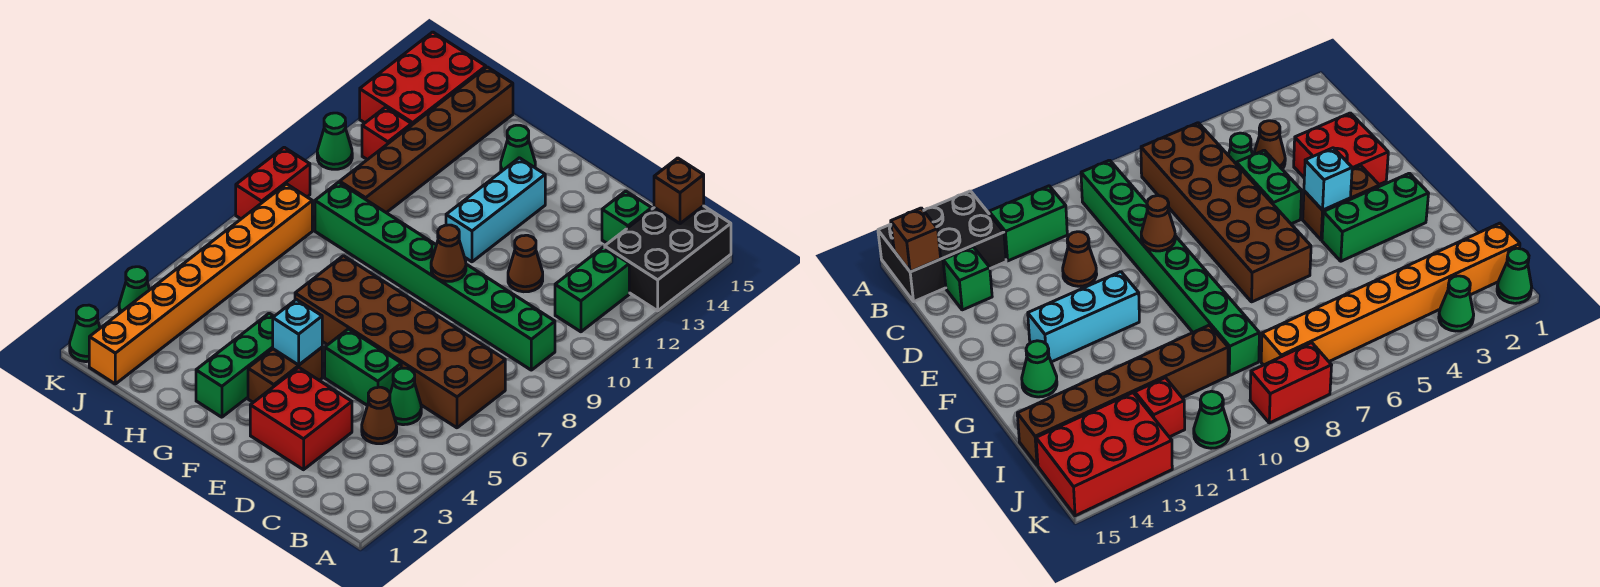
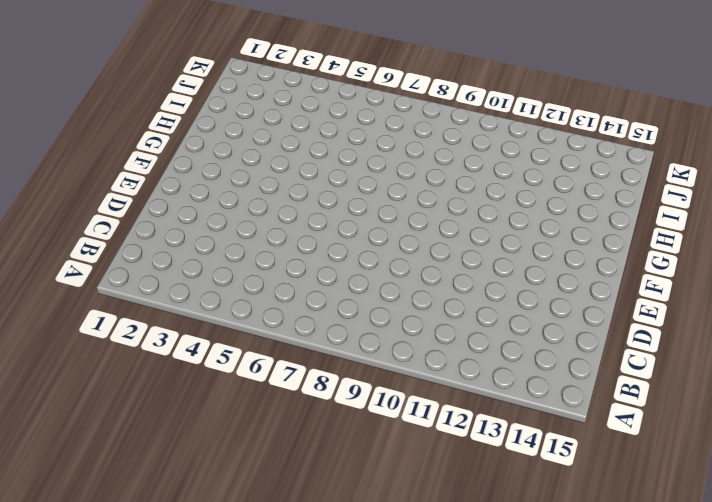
none -> black brick A13:B15 level 1
none -> brown brick B6:G7 level 1
none -> green brick B9:I9 level 1

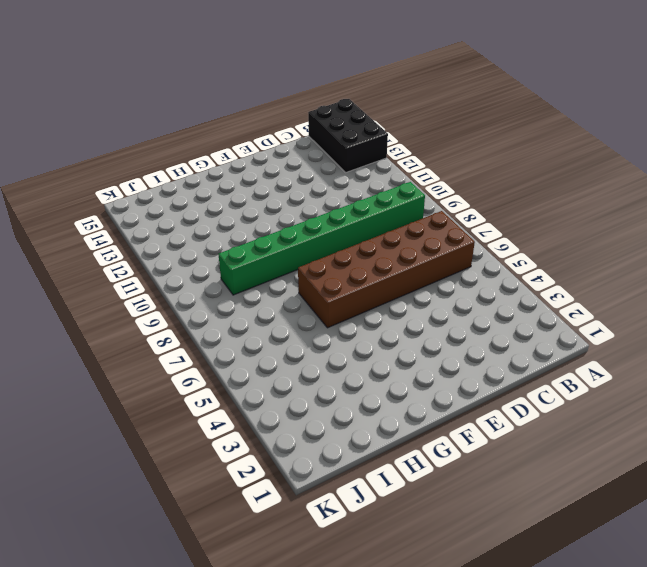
none -> green brick B11:B12 level 1
none -> brown cone C4 level 1
none -> green cone C5 level 1

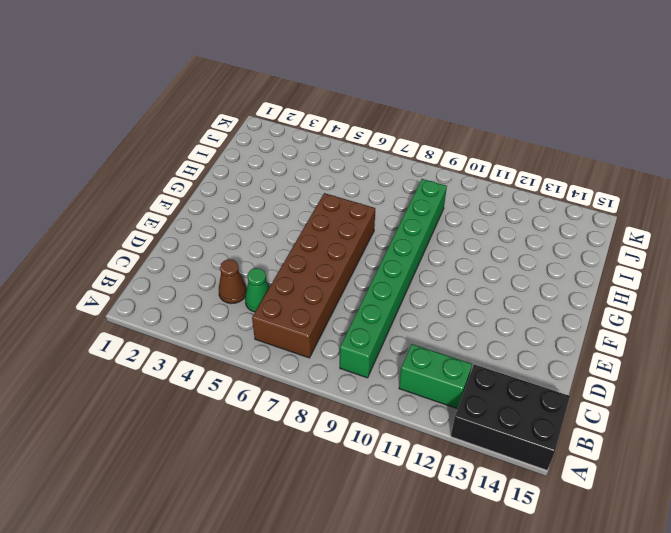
none -> green brick C14 level 1
none -> red brick D2:E3 level 1
none -> green brick D5:E5 level 1

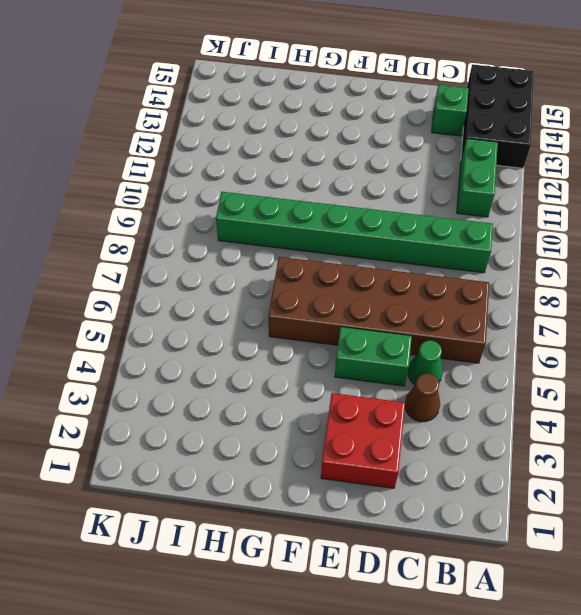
none -> brown cone D11 level 1
none -> brown brick F3:F4 level 1
none -> cyan brick F11:F13 level 1

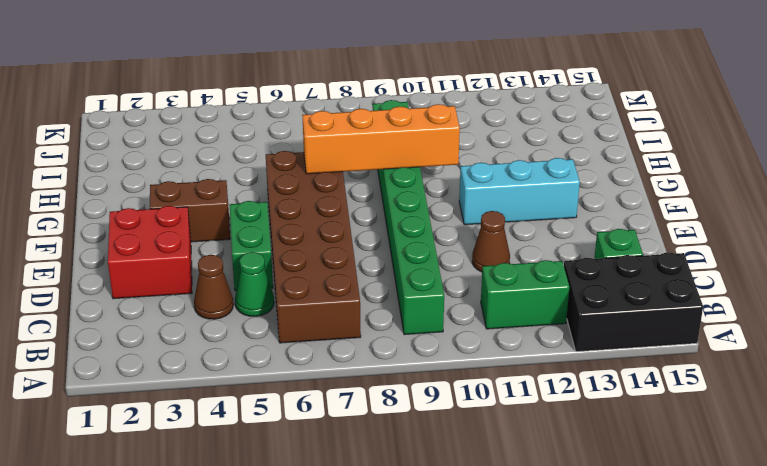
orange brick G7:G10 level 2 -> none
none -> green brick G2:G4 level 1
none -> green cone G14 level 1
none -> brown brick I10:I15 level 1

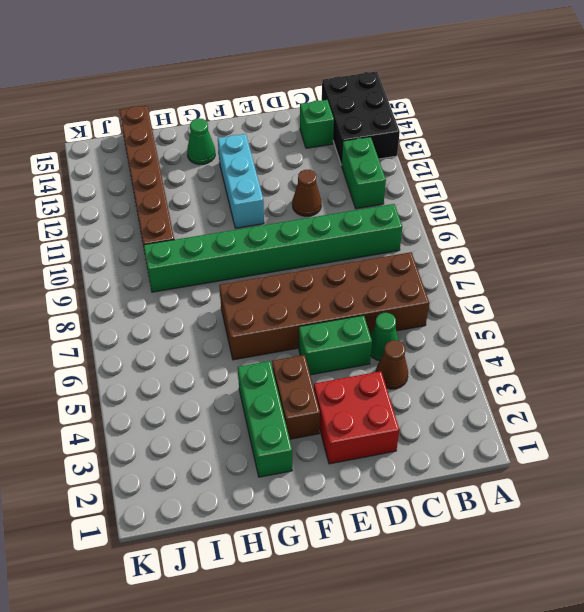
none -> orange brick J1:J8 level 1
none -> red brick J12 level 1
none -> red brick J13:K15 level 1

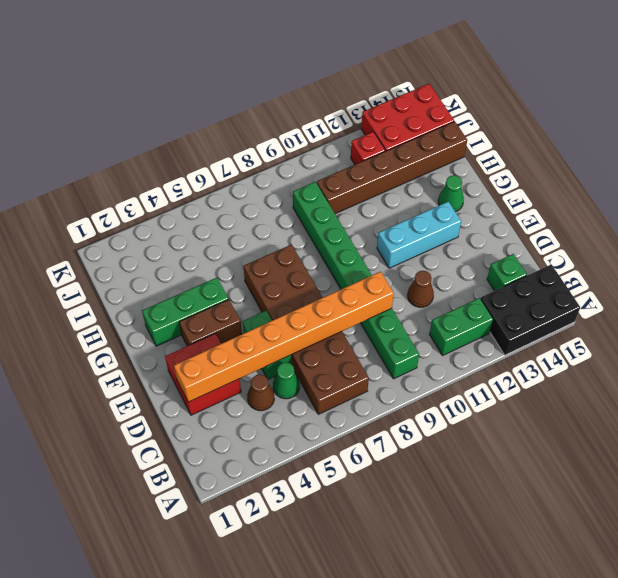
orange brick D2:D9 level 2 -> orange brick J1:J8 level 1
none -> green cone K1 level 1
none -> green cone K3 level 1
none -> red brick K8:K9 level 1

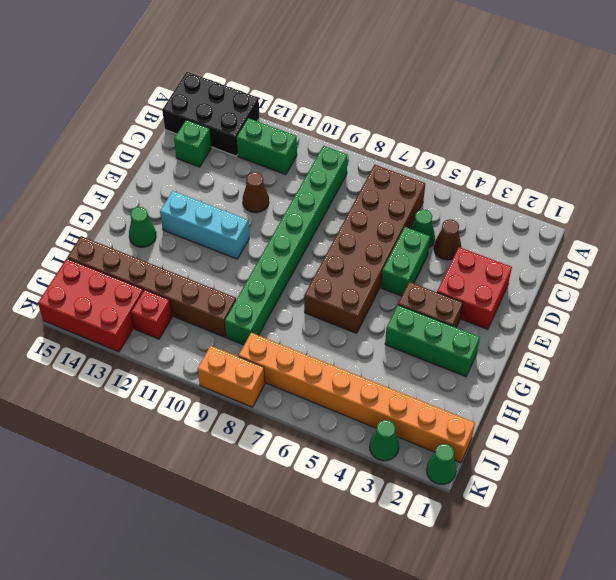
orange brick K8:K9 level 1 -> red brick K8:K9 level 1
none -> green cone K11 level 1
none -> brown brick B15 level 2
none -> brown cone E9 level 2

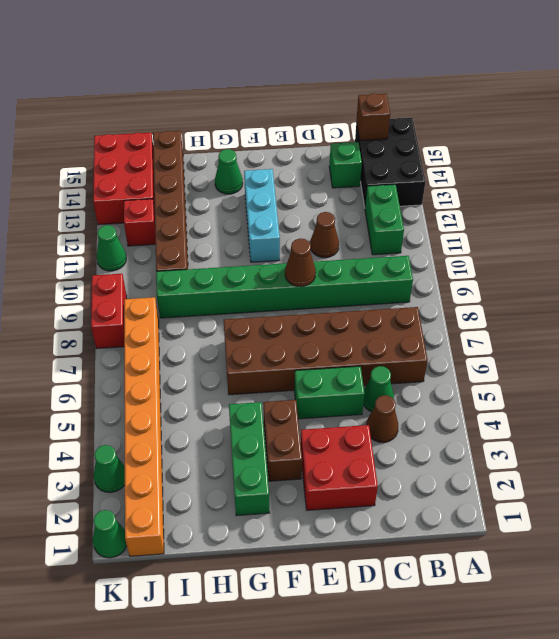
none -> cyan brick F4 level 2

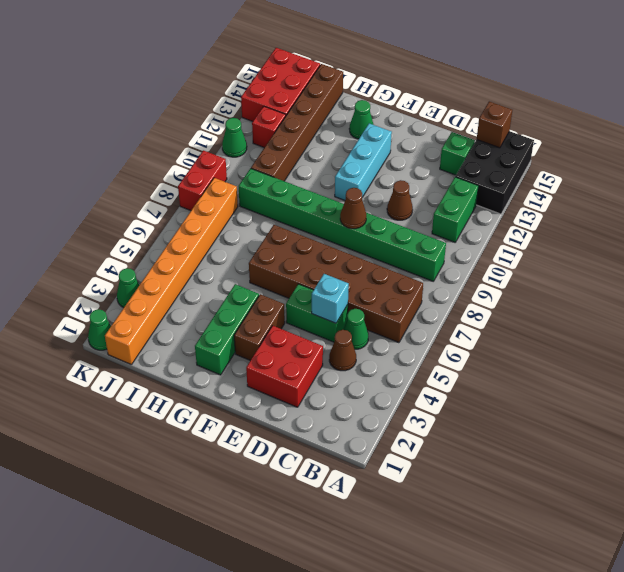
cyan brick D5 level 2 -> cyan brick F4 level 2

